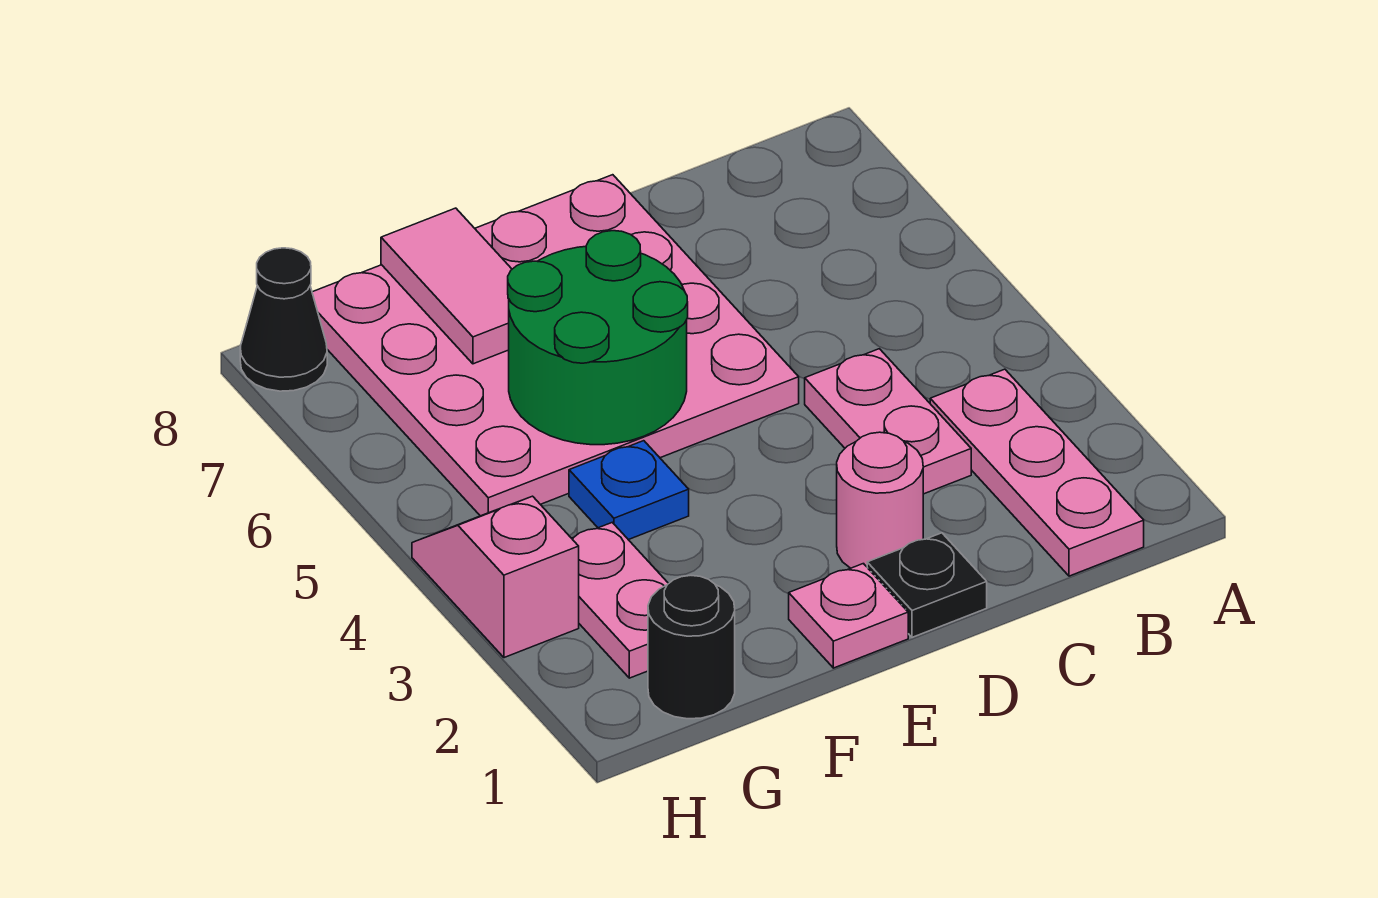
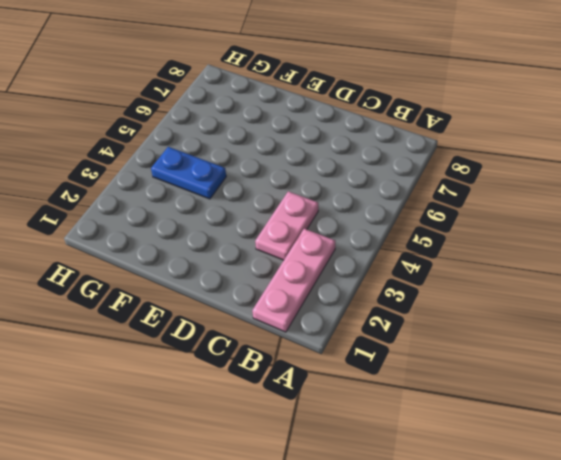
blue plate F4:G4 level 1 -> blue plate F4 level 1
none -> black plate D1 level 1
none -> pink round brick D2 level 1
none -> pink plate D5:G8 level 1

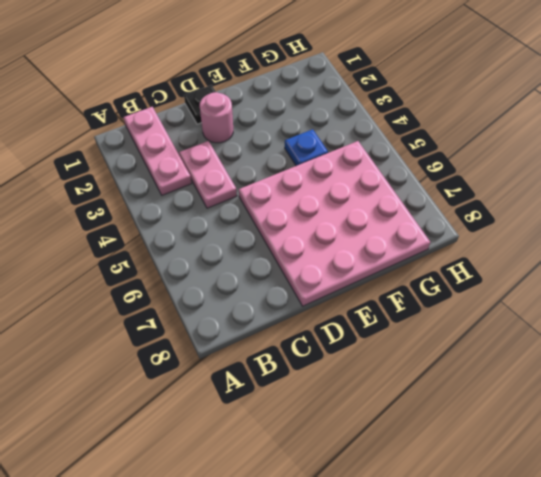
none -> pink plate E1 level 1
none -> black round brick G1 level 1
none -> pink plate G2:G3 level 1

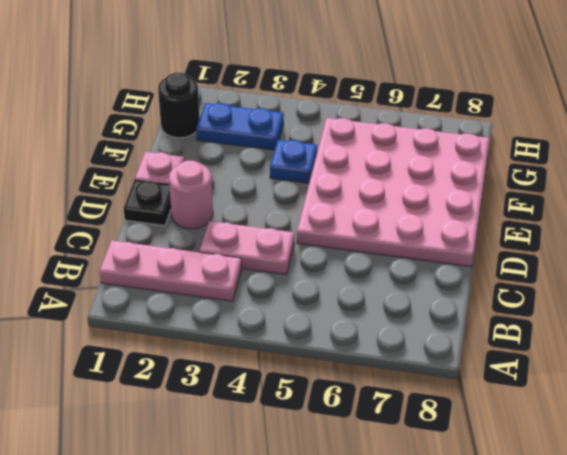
blue plate G2:G3 level 1 -> pink plate G2:G3 level 1
none -> pink slope H3:H4 level 1 top 3
none -> black cone H8 level 1
none -> green round brick E5:F6 level 2

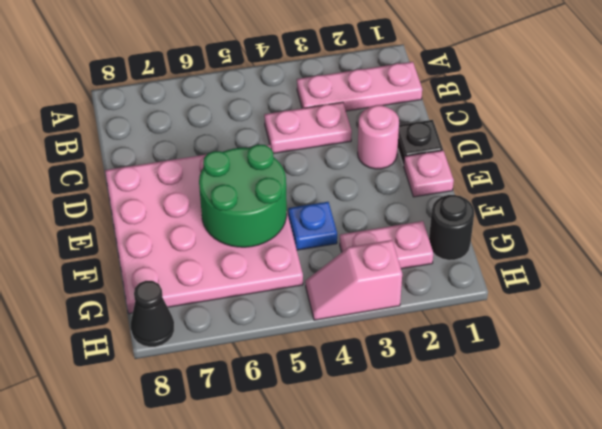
none -> pink tile F7:F8 level 2

